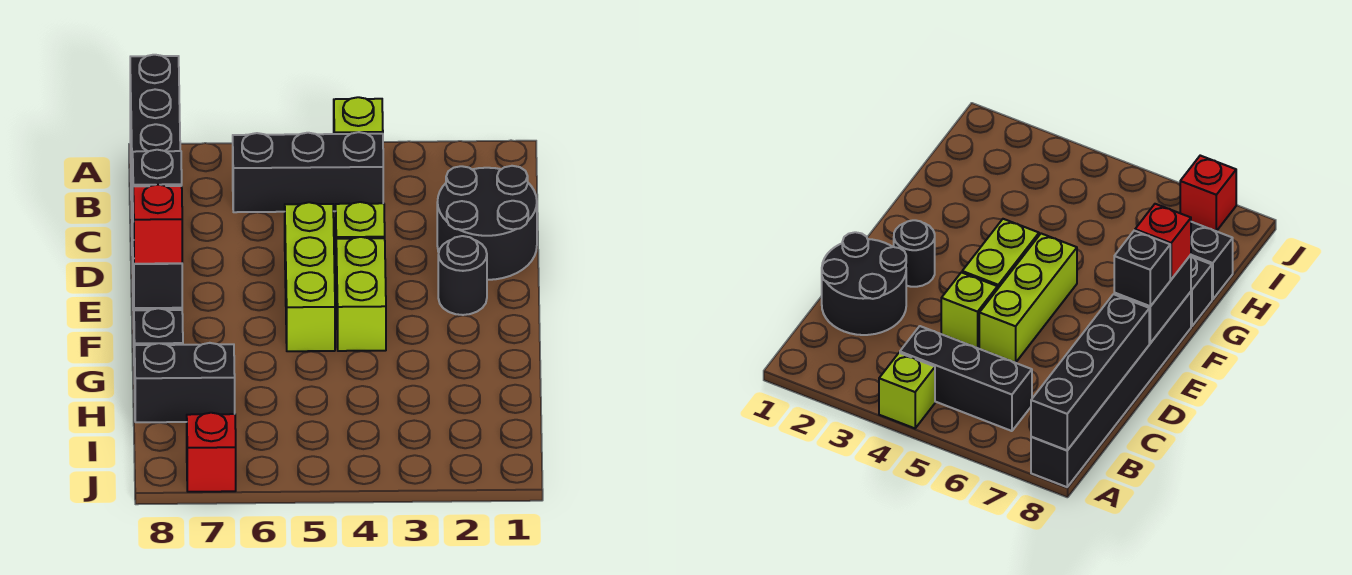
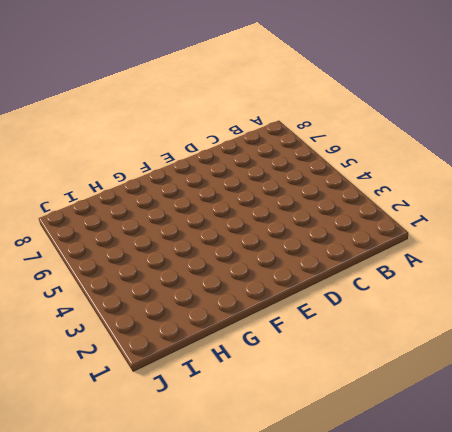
none -> lime brick A4 level 1
none -> black brick A8:F8 level 1
none -> black brick B4:B6 level 1

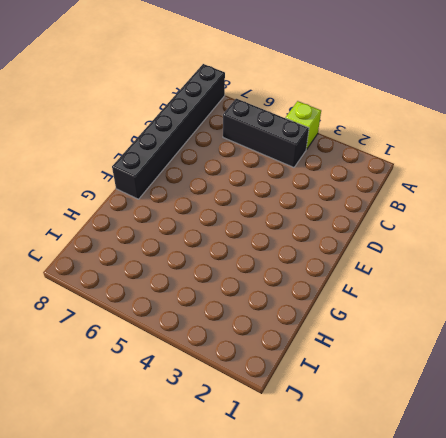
none -> black round brick C1:D2 level 1
none -> lime brick D4 level 1
none -> lime brick D5:F5 level 1

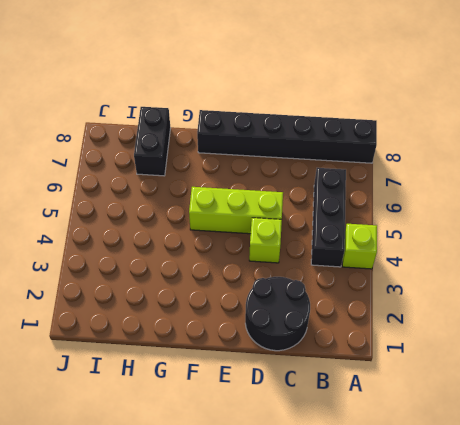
none -> black round brick E2 level 1
none -> lime brick E4:F4 level 1
none -> black brick G8 level 1

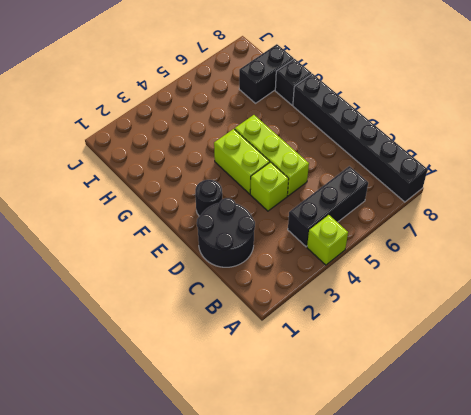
none -> red brick J7 level 1
none -> black brick A8:D8 level 2
none -> black brick E8:F8 level 2

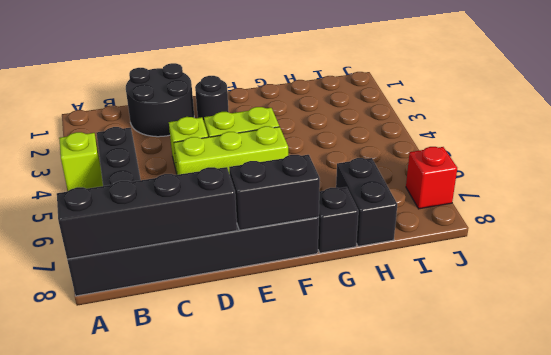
none -> black brick E8 level 3
none -> red brick F8 level 3

